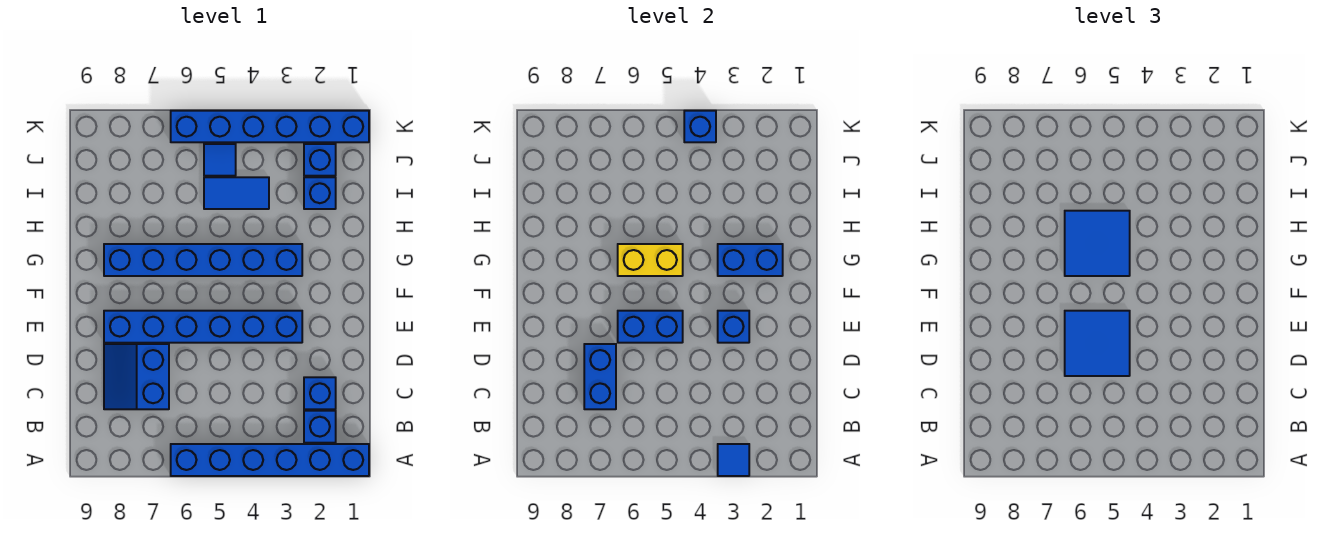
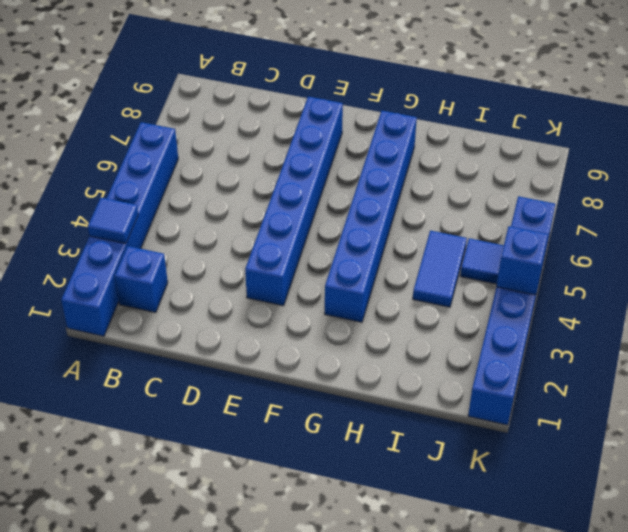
none -> blue brick C2 level 1
none -> blue slope C7:D8 level 1 top 7
none -> blue brick I2 level 1

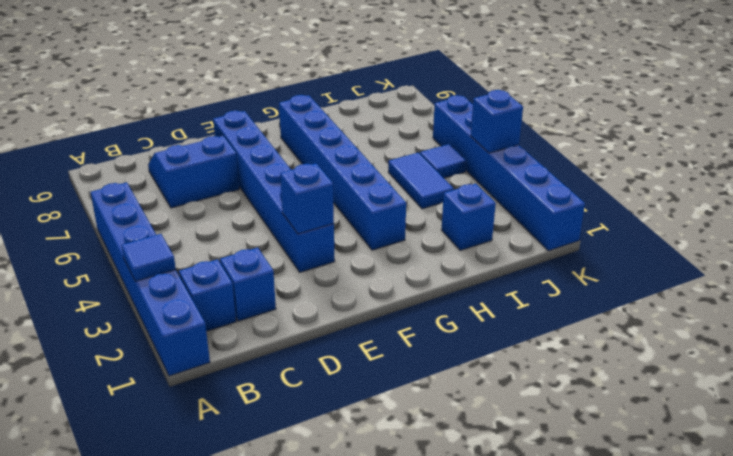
none -> blue brick J2 level 1
none -> blue brick C7:D7 level 2
none -> blue brick E5:E6 level 2

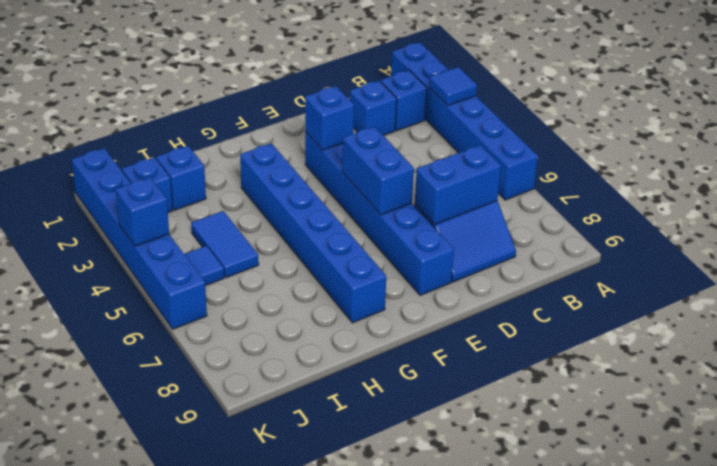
none -> blue brick G2:G3 level 2
none -> yellow brick G5:G6 level 2
none -> blue tile D5:E6 level 3

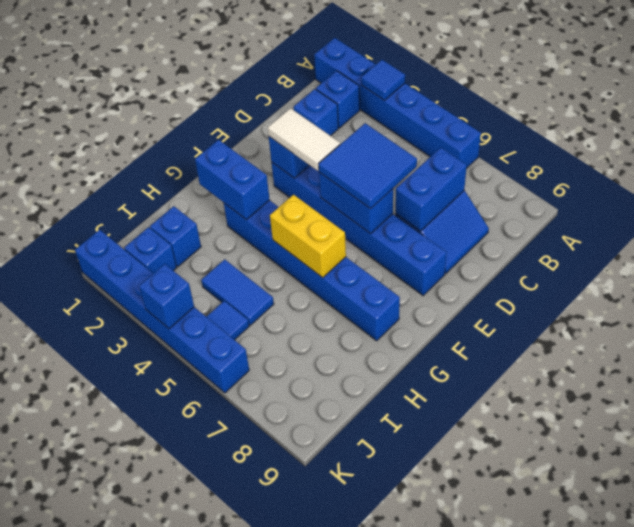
white tile E3:E4 level 3 -> none
none -> blue tile G5:H6 level 3

